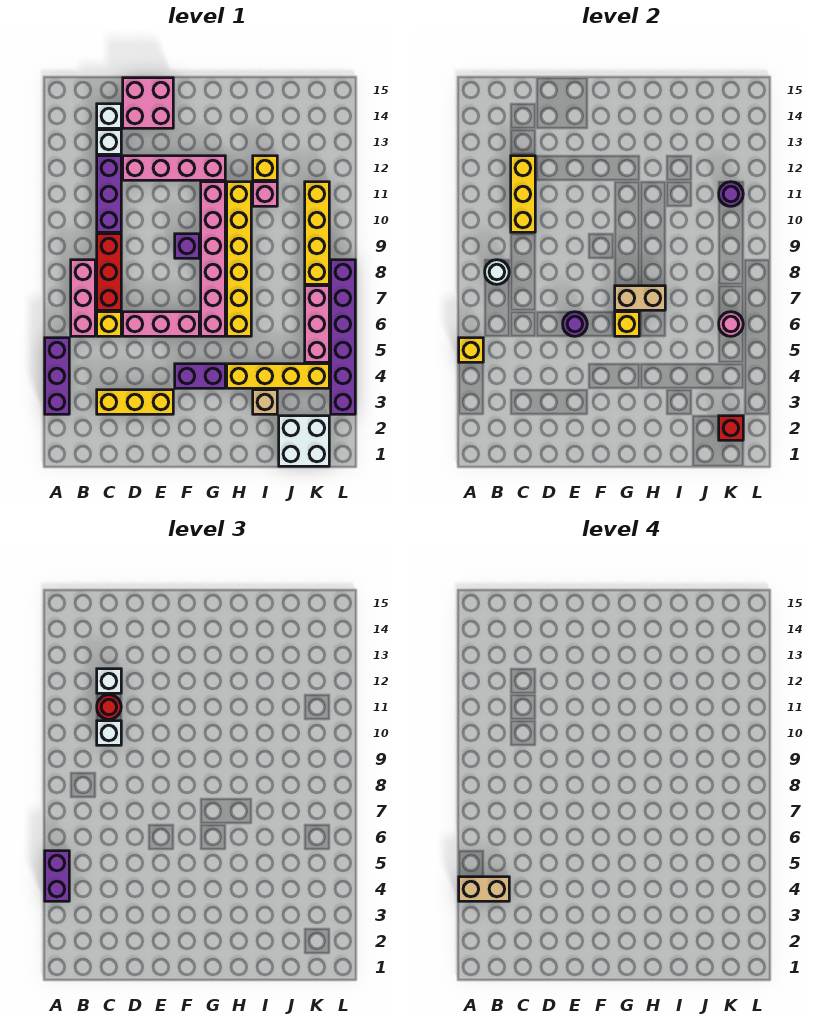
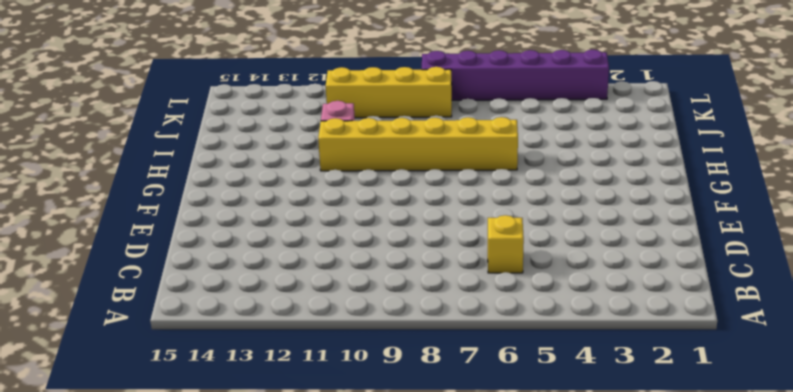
none -> purple brick A3:A5 level 1
none -> pink brick B6:B8 level 1
none -> yellow brick C3:E3 level 1
none -> red brick C7:C9 level 1

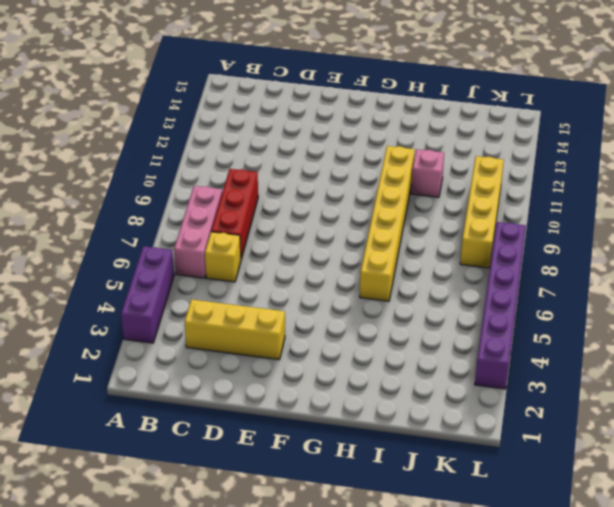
none -> purple brick C10:C12 level 1
none -> white brick C13 level 1
none -> white brick C14 level 1
none -> pink brick D6:F6 level 1

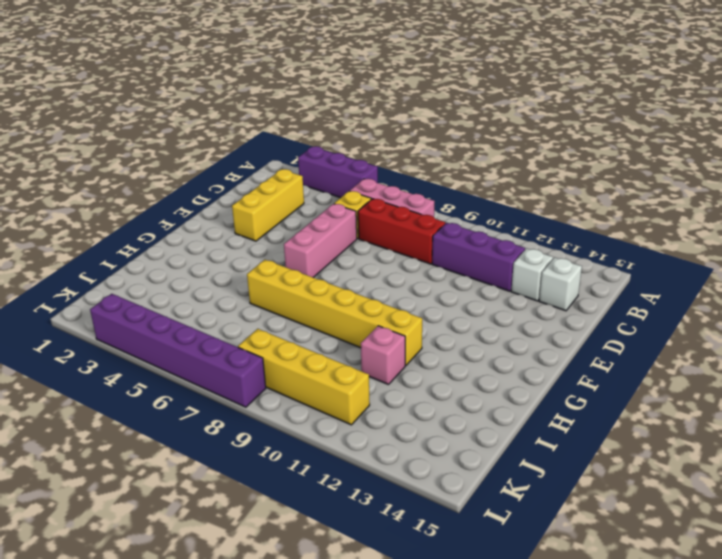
none -> pink brick D12:G12 level 1
none -> pink brick D14:E15 level 1
none -> purple brick F4:G4 level 1
none -> purple brick F9 level 1

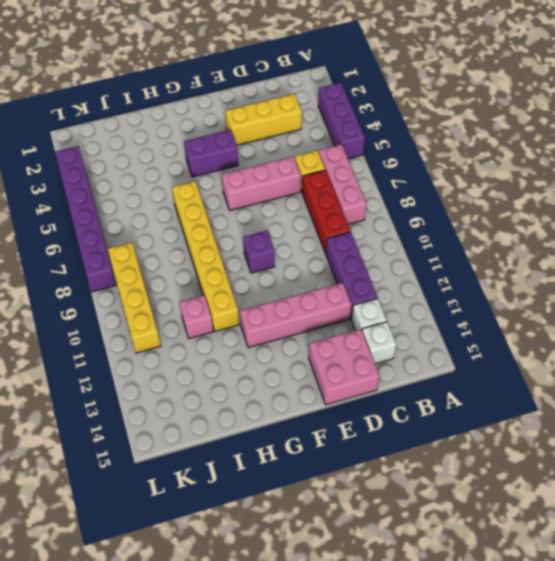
none -> pink brick G6:G11 level 1
none -> yellow brick H4:K4 level 1
none -> tan brick I3 level 1
none -> yellow brick I12 level 1

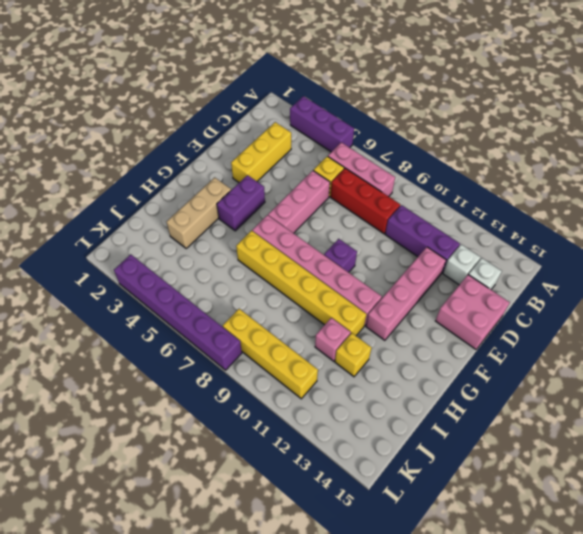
tan brick G3:I3 level 1 -> tan brick I3 level 1
none -> yellow brick H4:K4 level 1
none -> white brick J1:K2 level 1
none -> pink brick K5:K7 level 1
none -> yellow brick A5 level 2

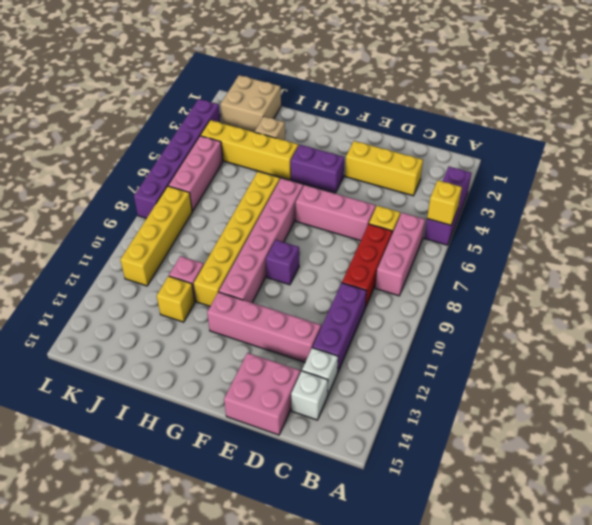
tan brick J1:K2 level 1 -> white brick J1:K2 level 1
none -> white round brick B8 level 2
none -> yellow brick C10:C12 level 2
none -> purple round brick E6 level 2
none -> yellow brick G6 level 2

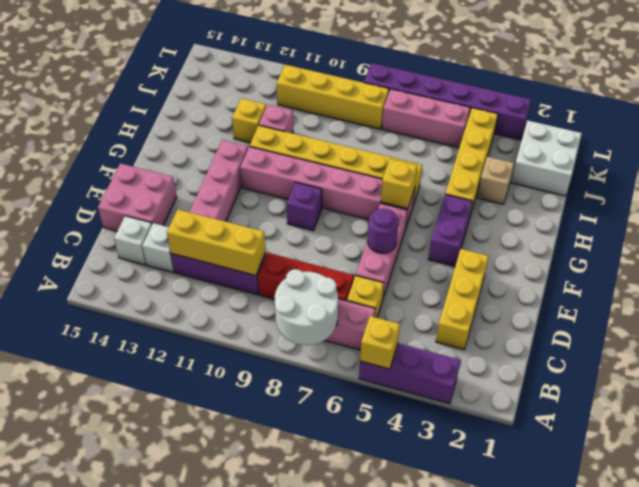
white round brick A7:B8 level 2 -> white round brick B8 level 2
none -> tan brick G7:H7 level 2
none -> red brick K2 level 2
none -> pink round brick K6 level 2
none -> purple round brick K11 level 2

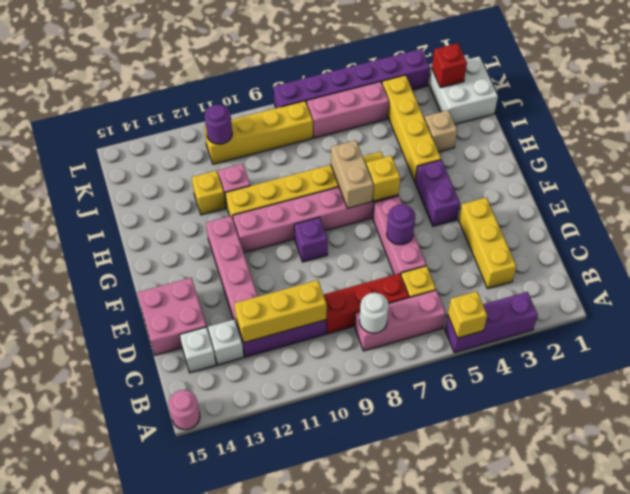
pink round brick A15 level 1 -> pink round brick K6 level 2
none -> purple brick A4:A5 level 3
none -> white brick C10 level 3
none -> red round brick C11 level 3
none -> white brick C12 level 3

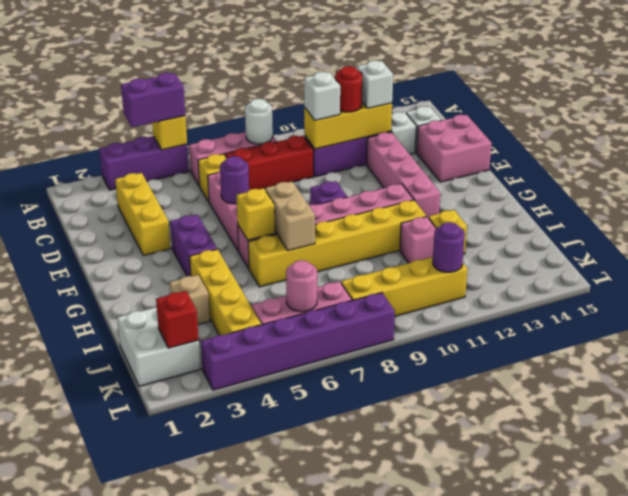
none -> tan brick A4:B4 level 4

